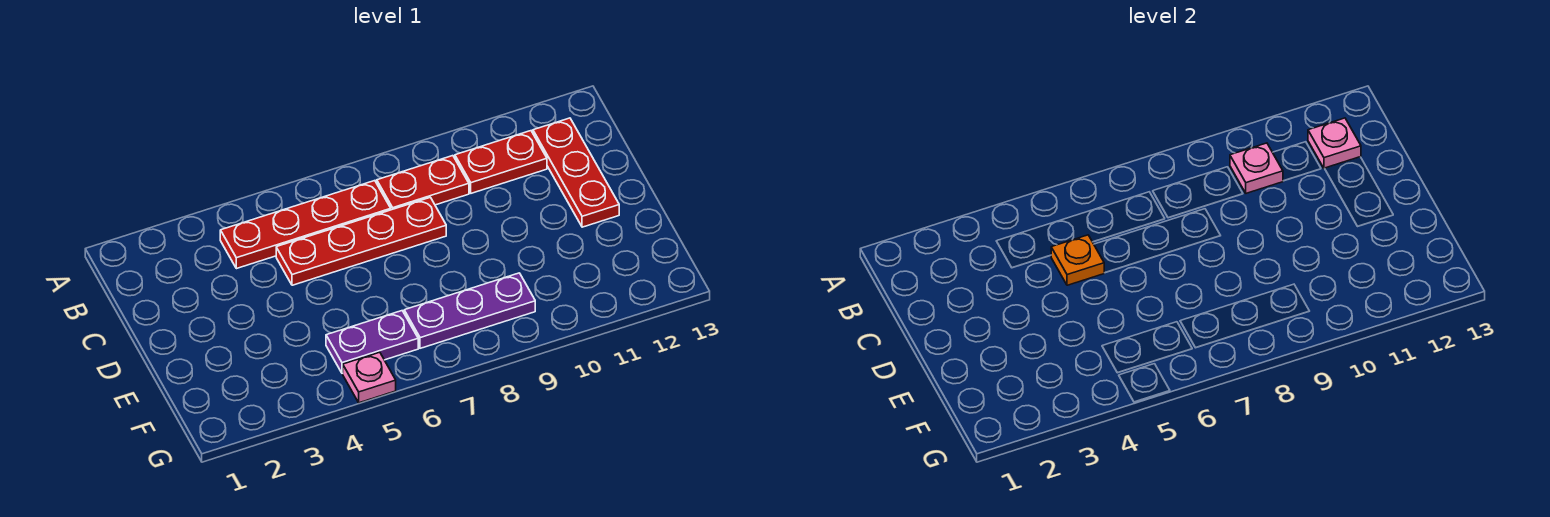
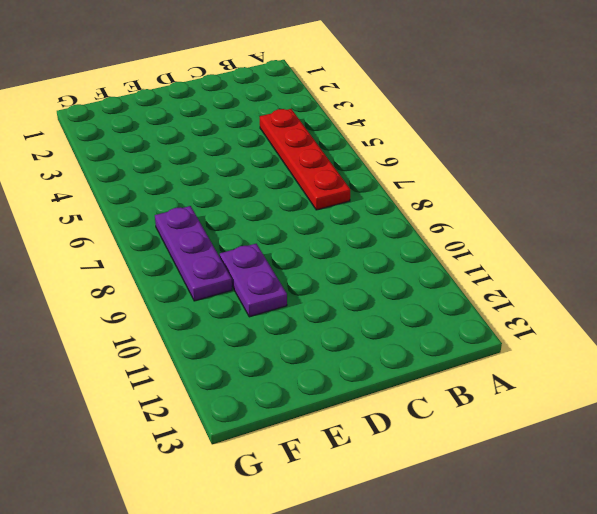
purple plate E9:E10 level 1 -> purple plate F5:F6 level 1
none -> red plate B8:B9 level 1
none -> red plate B10:B11 level 1

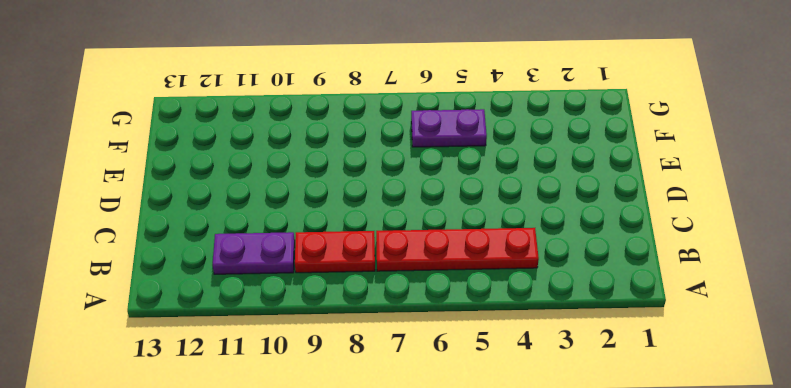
purple plate B10:B11 level 1 -> red plate B10:B11 level 1
none -> red plate B12:D12 level 1
none -> red plate C5:C8 level 1

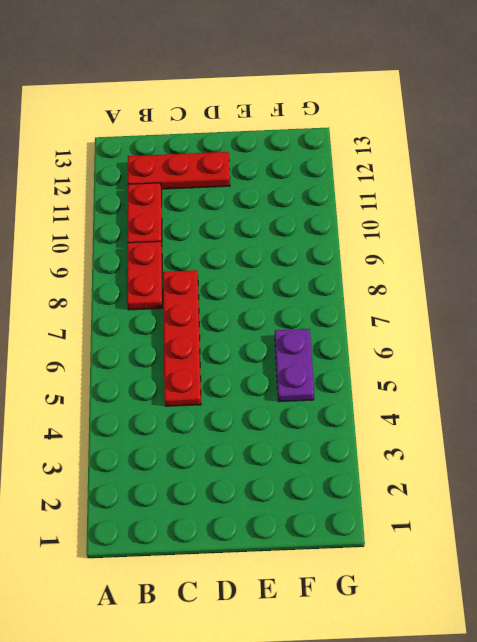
none -> red plate B4:B7 level 1
none -> purple plate F7:F9 level 1

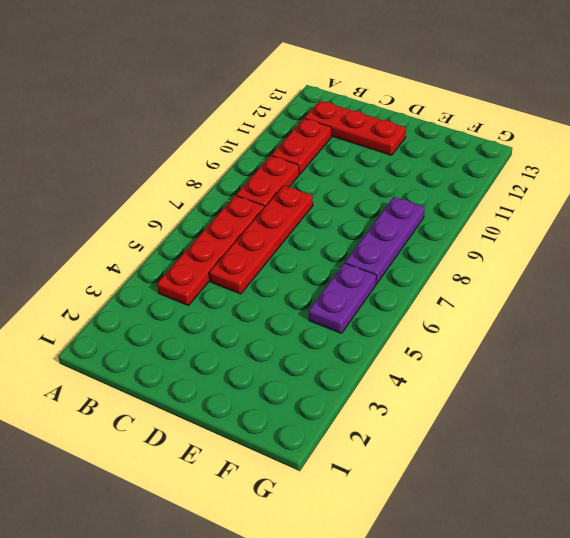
none -> pink plate G5 level 1
none -> pink plate B10 level 2

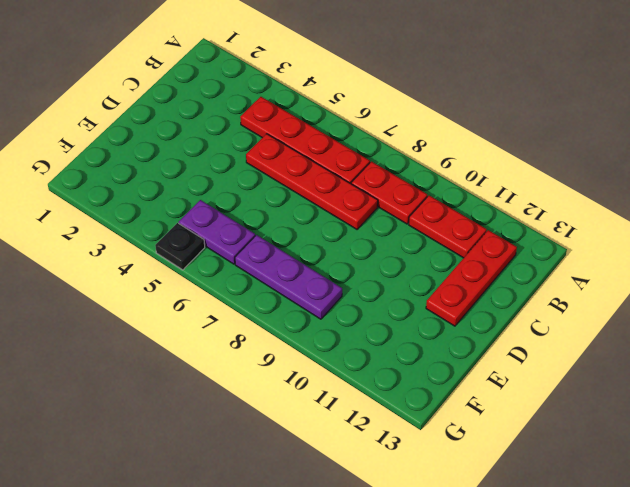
black plate G5 level 1 -> pink plate G5 level 1
none -> pink plate B10 level 2
none -> pink plate B12 level 2

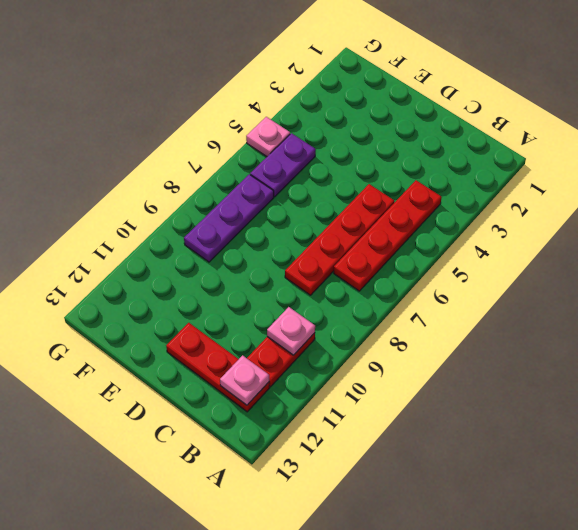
none -> red plate B8:B9 level 1
none -> orange plate C5 level 2

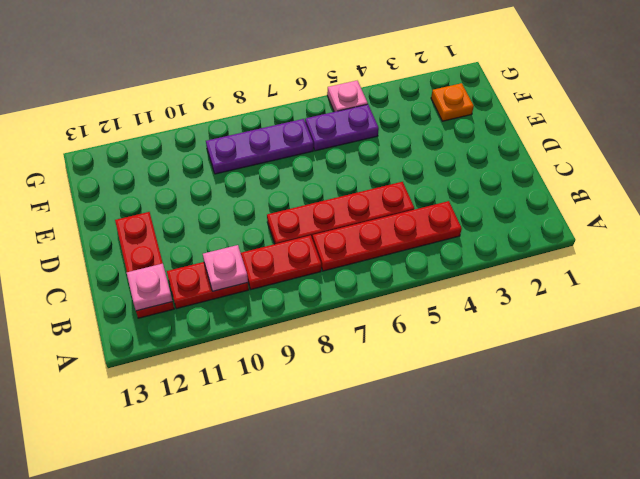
orange plate F2 level 1 -> orange plate C5 level 2

